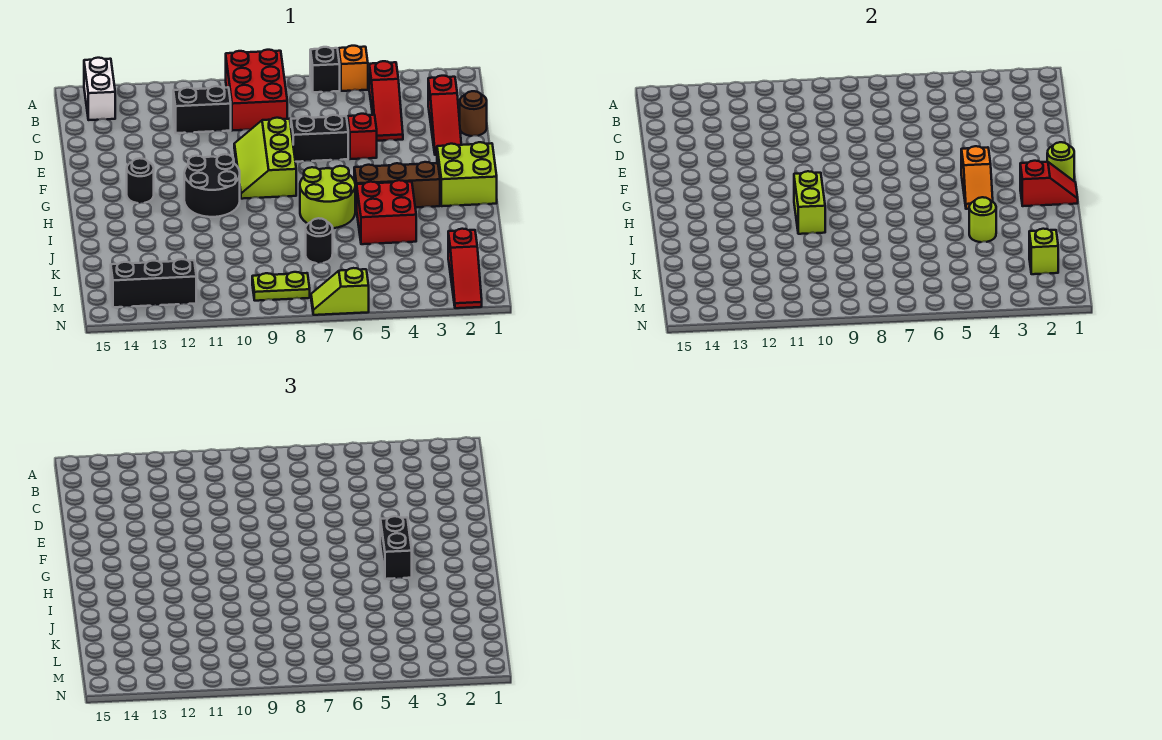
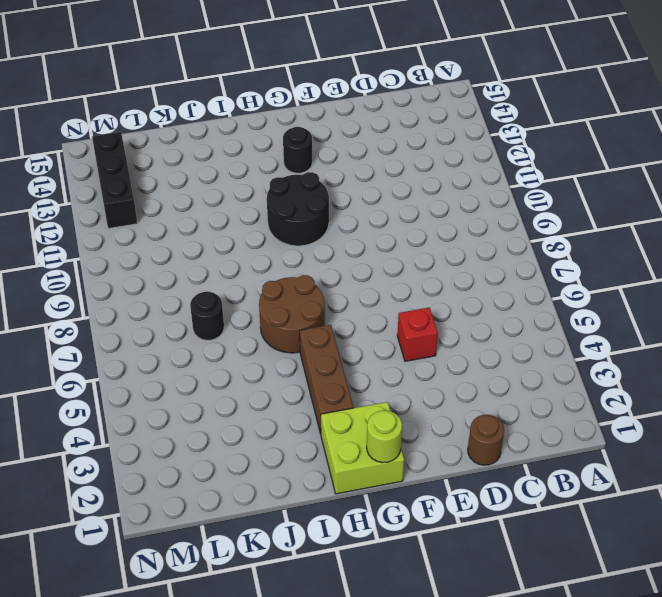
brown round brick H6:I7 level 1 -> lime round brick H6:I7 level 1
none -> orange brick A5 level 1
none -> black brick A6 level 1
none -> red brick A8:C9 level 1

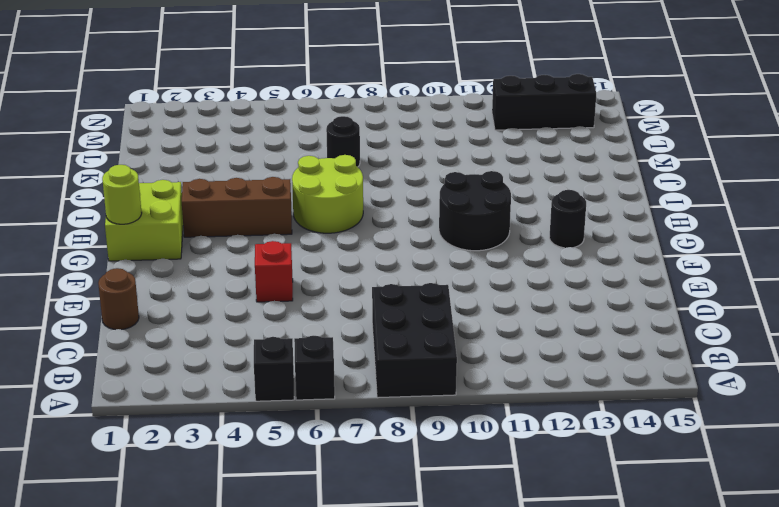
black brick A5 level 1 -> orange brick A5 level 1
black brick A8:C9 level 1 -> red brick A8:C9 level 1
none -> white brick A14:B14 level 1
none -> red slope B4:D4 level 1 top B
none -> red slope C2:E2 level 1 top C

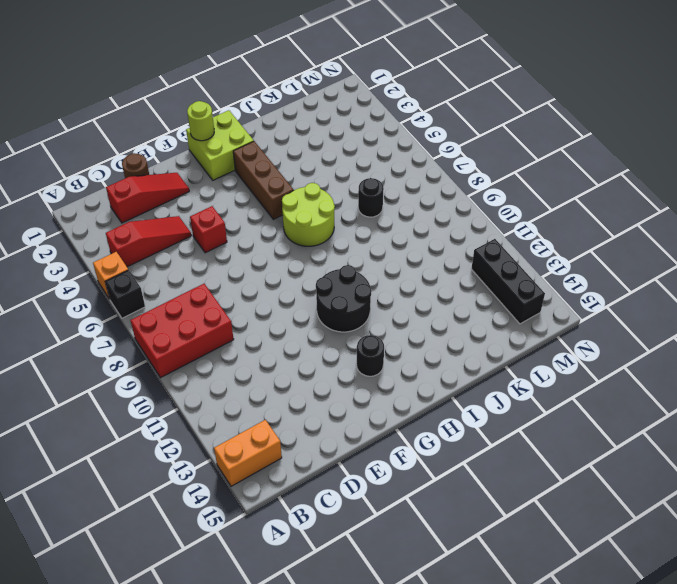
orange brick A14:B14 level 1 -> white brick A14:B14 level 1
none -> black brick C10:C11 level 1
none -> black brick E6:E7 level 1
none -> lime slope E8:G9 level 1 top 8

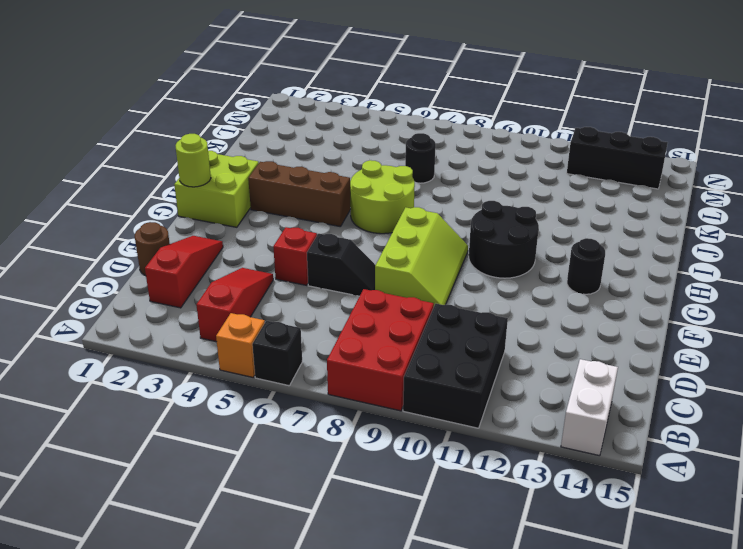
black brick A10:C11 level 1 -> black brick C10:C11 level 1
black slope E6:E7 level 1 top 6 -> black brick E6:E7 level 1
none -> red brick I4:J5 level 1
none -> red slope L2:N2 level 1 top L
none -> lime plate M8:M9 level 1

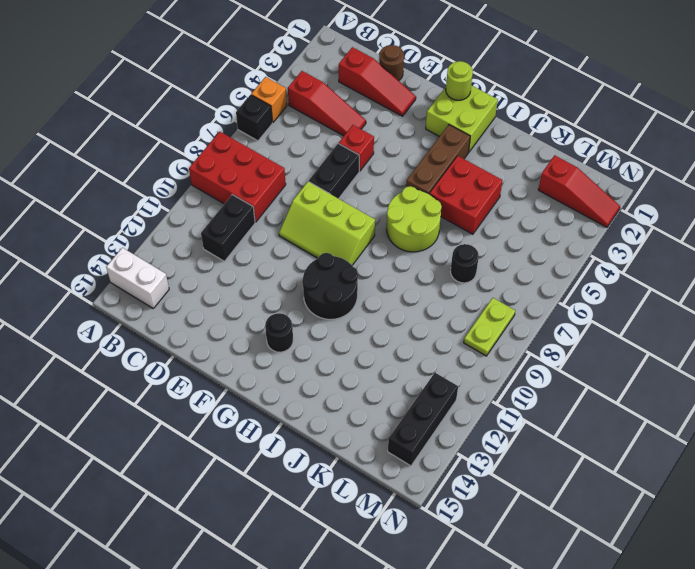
none -> lime slope N6:N7 level 1 top 6
none -> orange slope G4:H4 level 2 top G
none -> red slope H1:H2 level 2 top 2

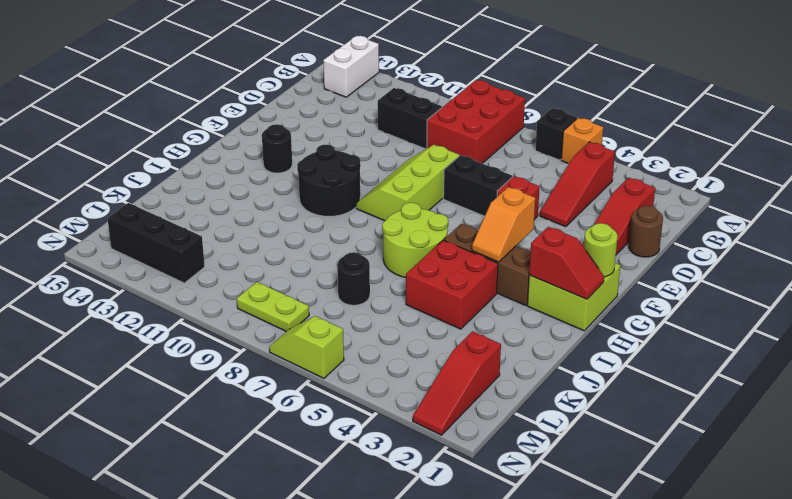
none -> lime brick H10:I10 level 2
none -> lime round brick J4 level 2
none -> lime brick L2 level 2

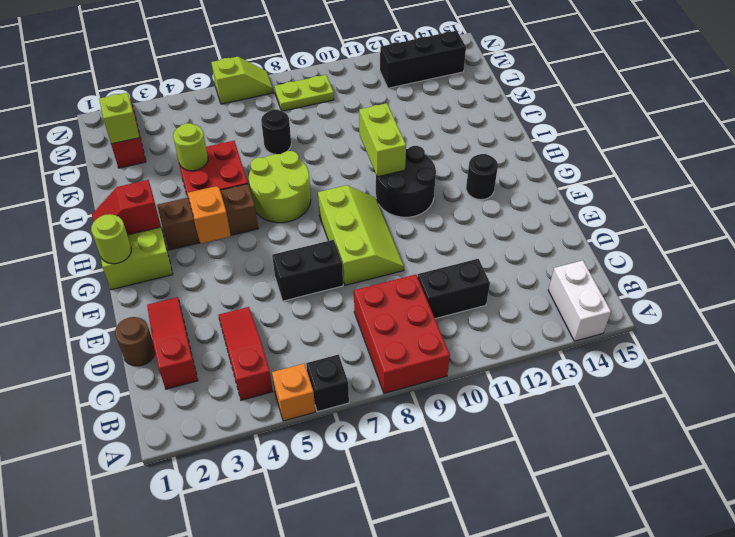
none -> red brick E5 level 1
none -> black brick G4:H4 level 3

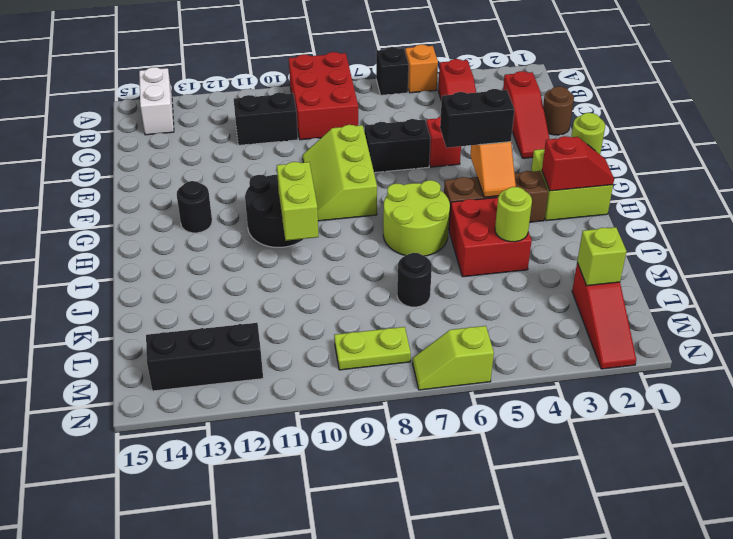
black brick G4:G5 level 3 -> black brick G4:H4 level 3

